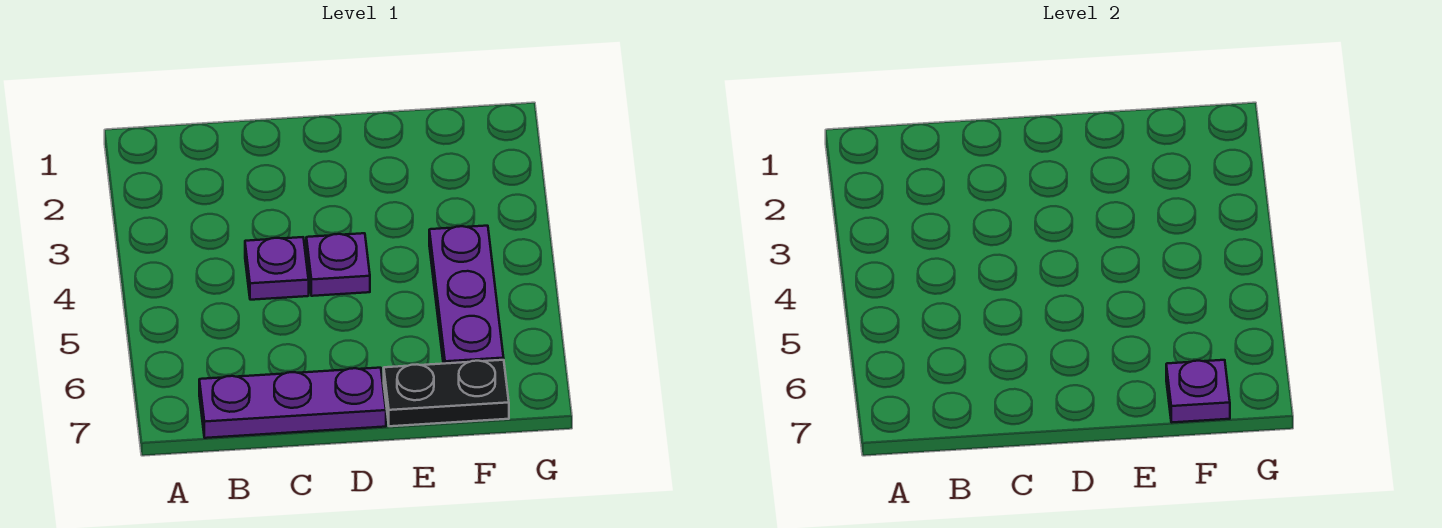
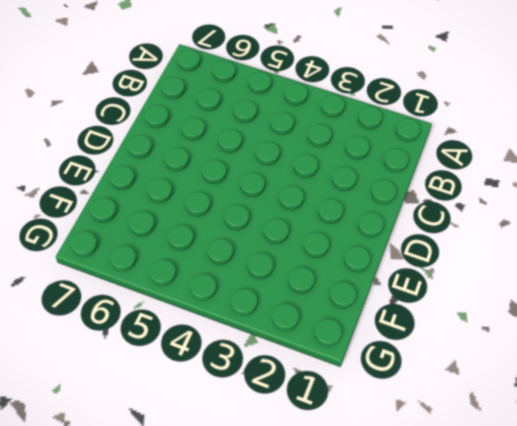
none -> purple plate B7:D7 level 1
none -> purple plate C4 level 1

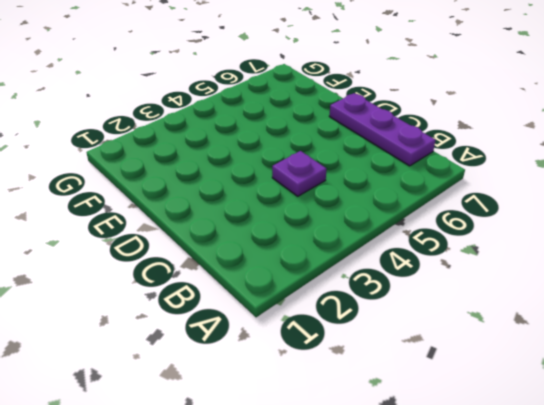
none -> purple plate D4 level 1
none -> black plate E7:F7 level 1

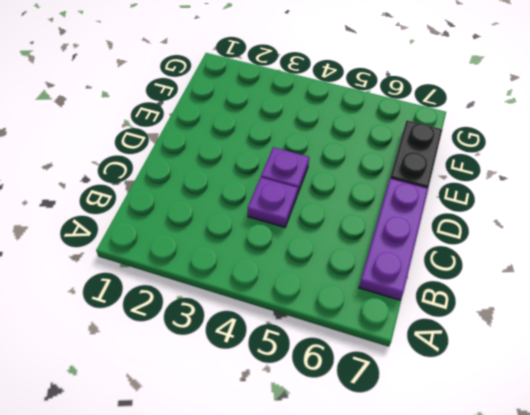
none -> purple plate F4:F6 level 1
none -> purple plate F7 level 2

